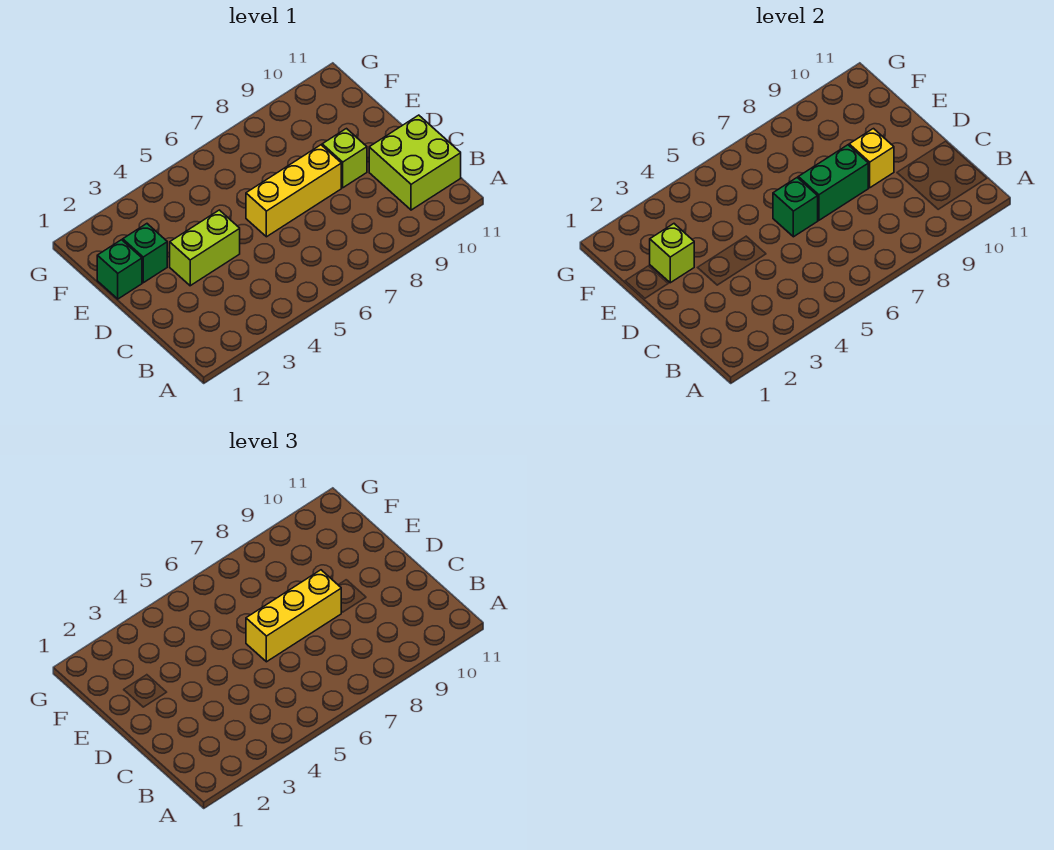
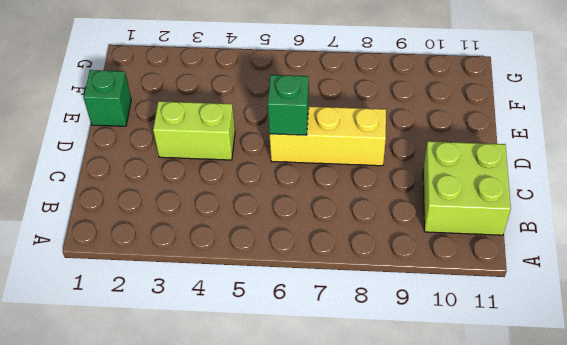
none -> lime brick D9 level 1
none -> green brick E2 level 1

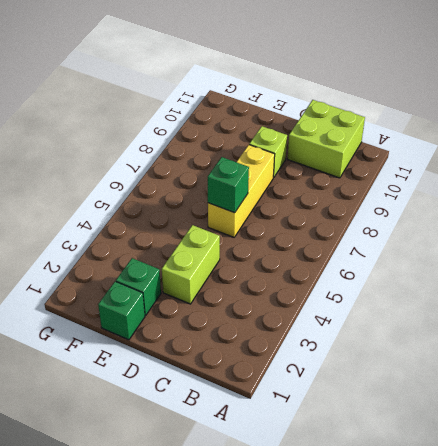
none -> green brick D7:D8 level 2
none -> yellow brick D9 level 2

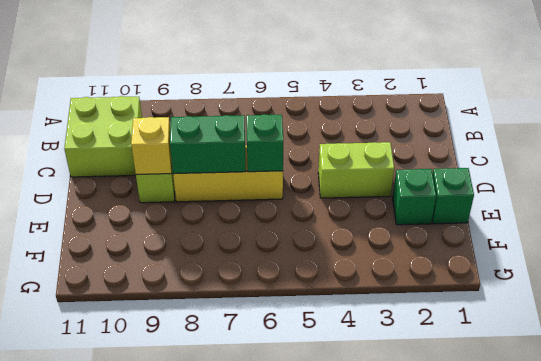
none -> lime brick E2 level 2
none -> yellow brick D6:D8 level 3

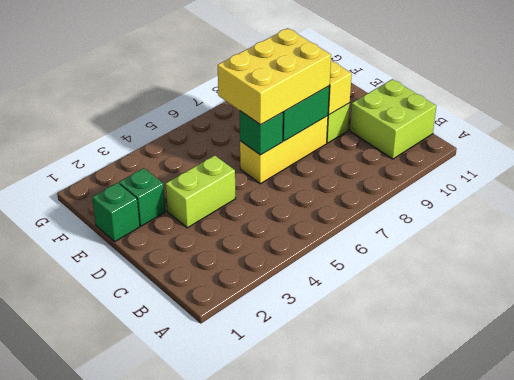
yellow brick D6:E8 level 3 -> yellow brick D6:D8 level 3
none -> lime brick E2 level 2

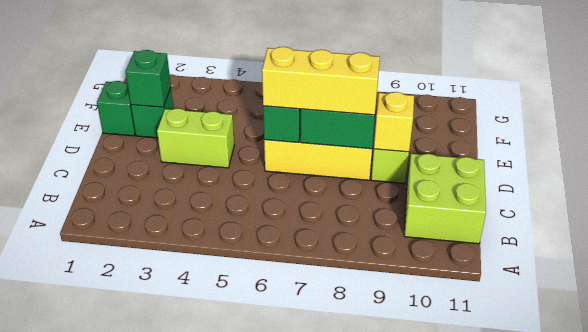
green brick E2 level 2 -> lime brick E2 level 2

